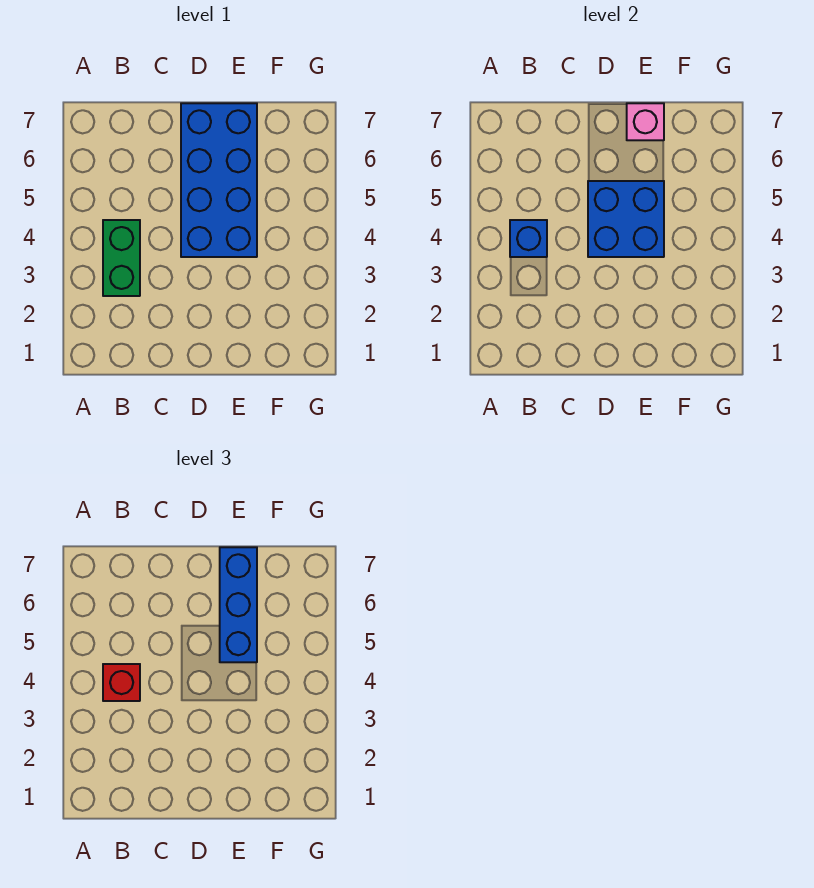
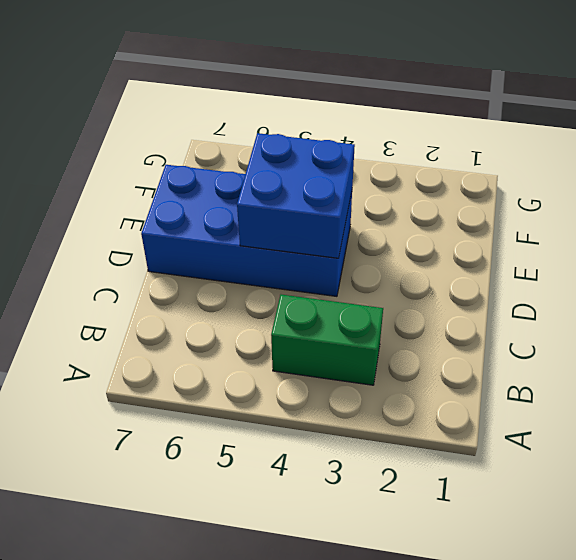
none -> blue brick B4 level 2
none -> pink brick E7 level 2

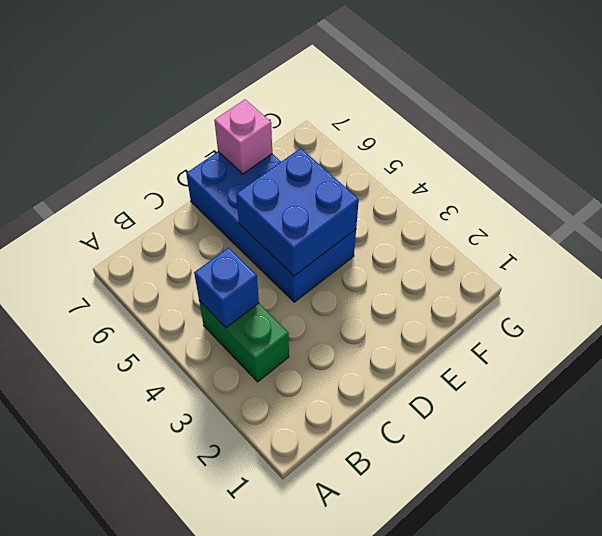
none -> red brick B4 level 3
none -> blue brick E5:E7 level 3

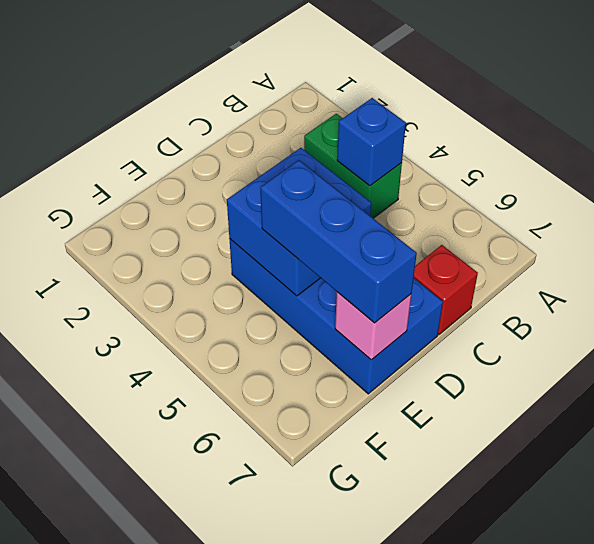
red brick C7 level 1 -> red brick B4 level 3

